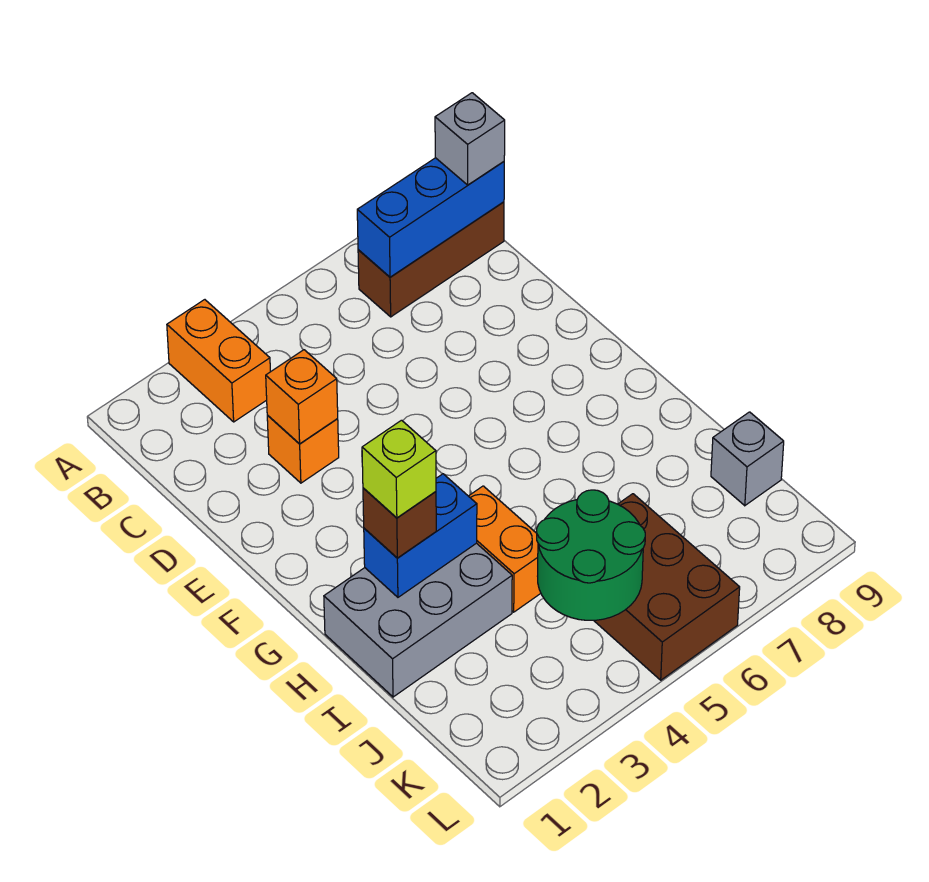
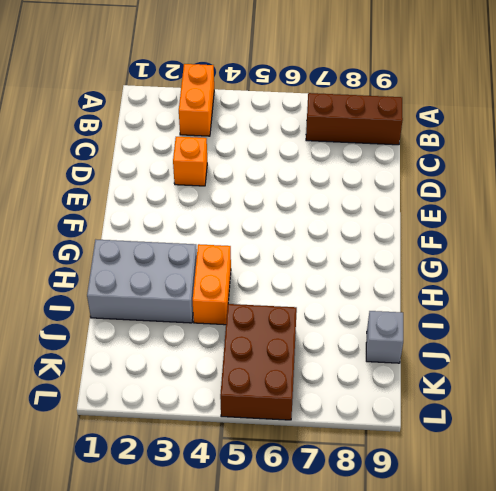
none -> blue brick B7:B9 level 2
none -> orange brick D3 level 2
none -> blue brick H2:H3 level 2

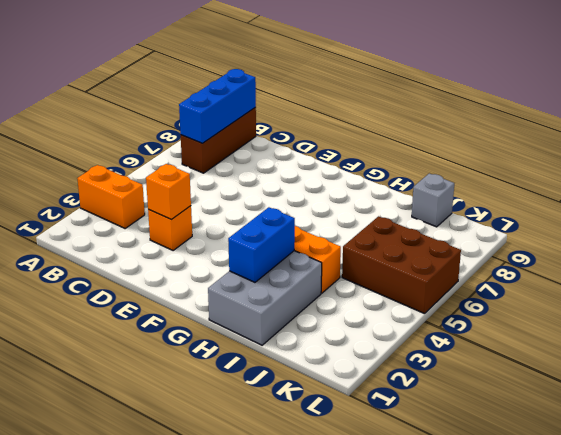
none -> green round brick J4:K5 level 2
none -> grey brick B9 level 3
none -> brown brick H2 level 3

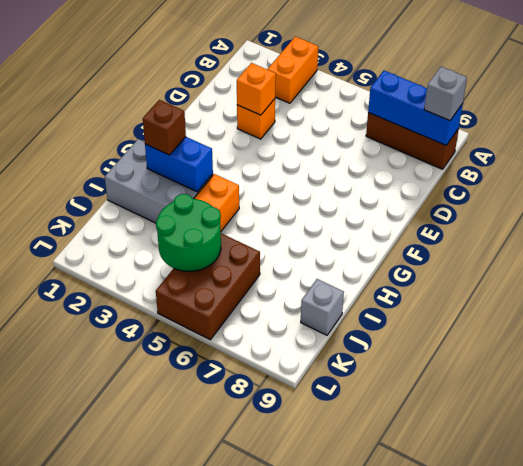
none -> lime brick H2 level 4

